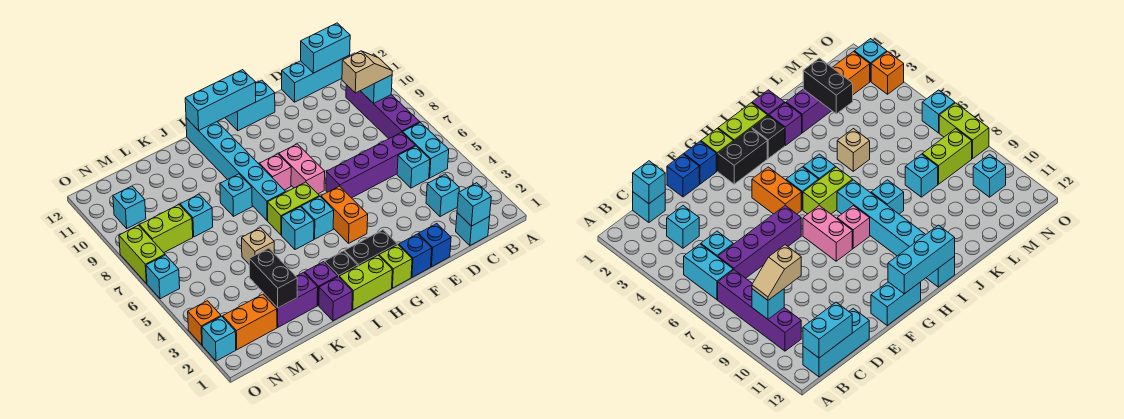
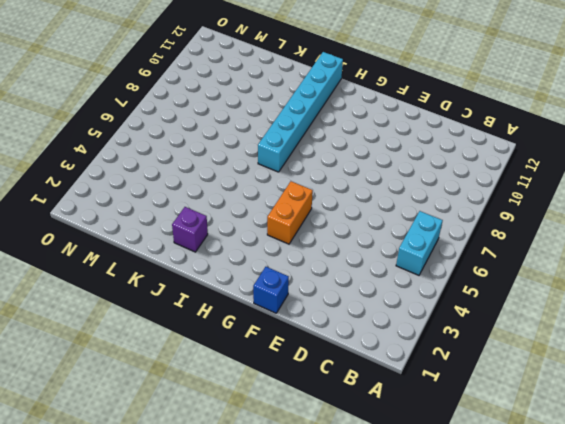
none -> purple brick B7:B10 level 1
none -> cyan brick B12:D12 level 1
none -> cyan brick C1 level 1
none -> cyan brick C3 level 1

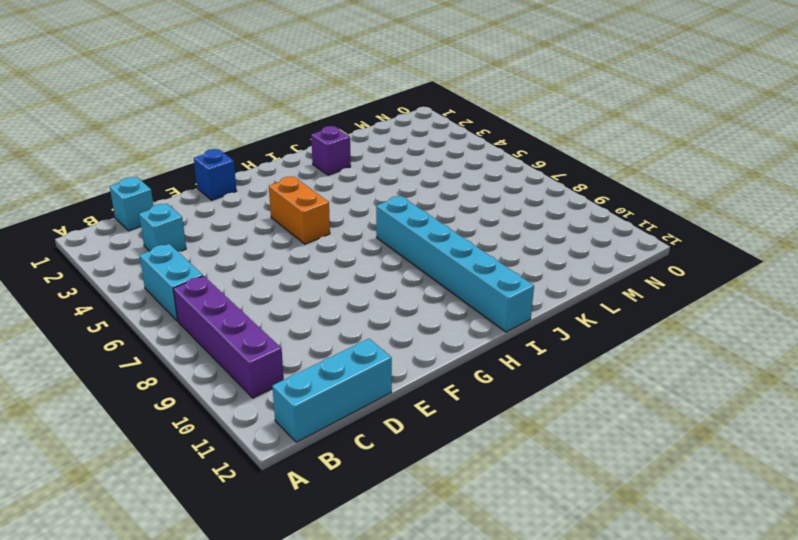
none -> cyan brick C5 level 1
none -> purple brick C6:F6 level 1
none -> blue brick E1 level 1
none -> cyan brick F12:G12 level 1

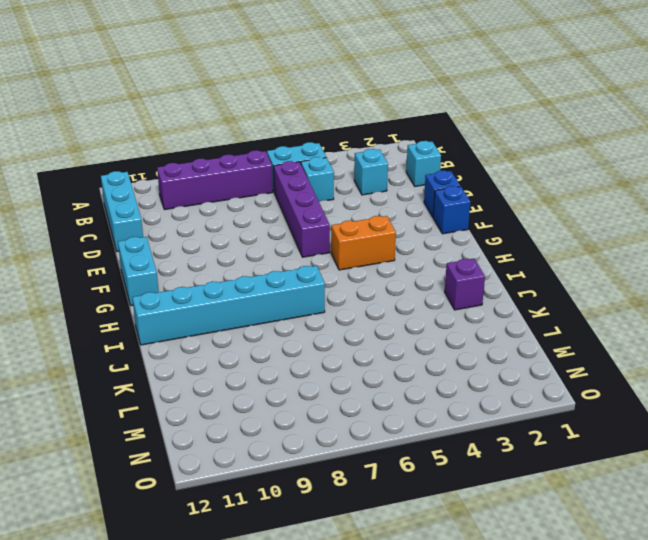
none -> lime brick G1 level 1
none -> black brick G2:H2 level 1
none -> pink brick G7:G8 level 1
none -> lime brick H1:I1 level 1

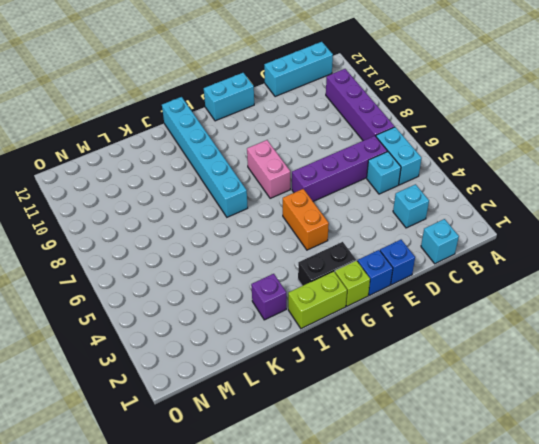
none -> cyan brick H5 level 1
none -> lime brick H6:I6 level 1
none -> pink brick H8 level 1
none -> black brick I2 level 1

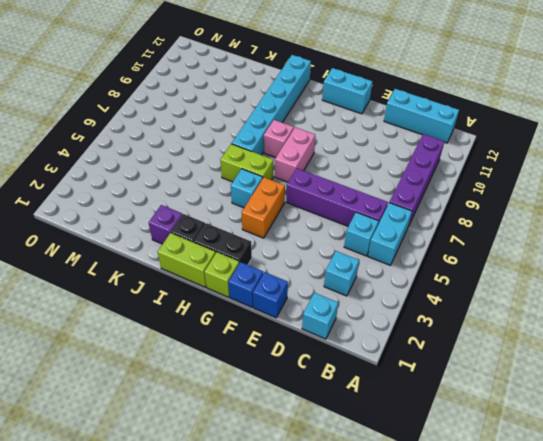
none -> cyan brick I5 level 1
none -> purple brick J1 level 1
none -> cyan brick J8 level 1
none -> purple brick K2:L2 level 1

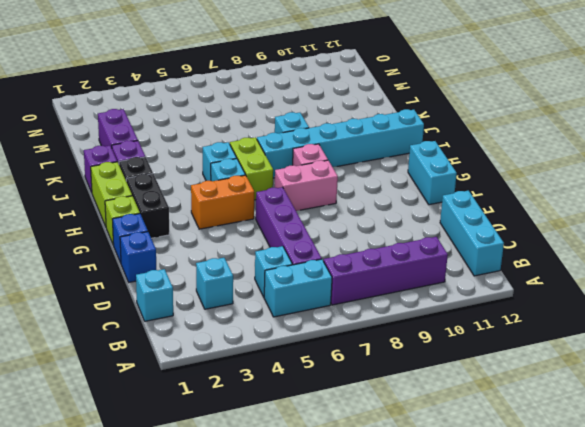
none -> tan brick K5 level 1
none -> cyan brick L8 level 1
none -> orange brick M2:N2 level 1
none -> lime brick M8:N8 level 1

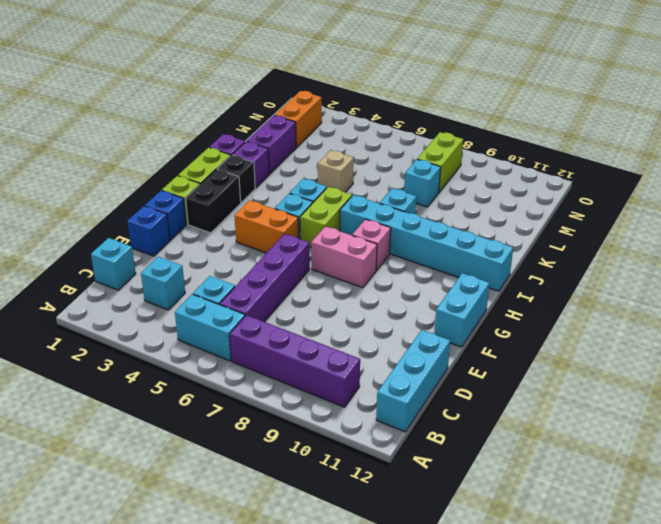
none -> cyan brick N10 level 1
none -> cyan brick O2 level 1
none -> orange brick O3 level 1
none -> cyan brick O6 level 1

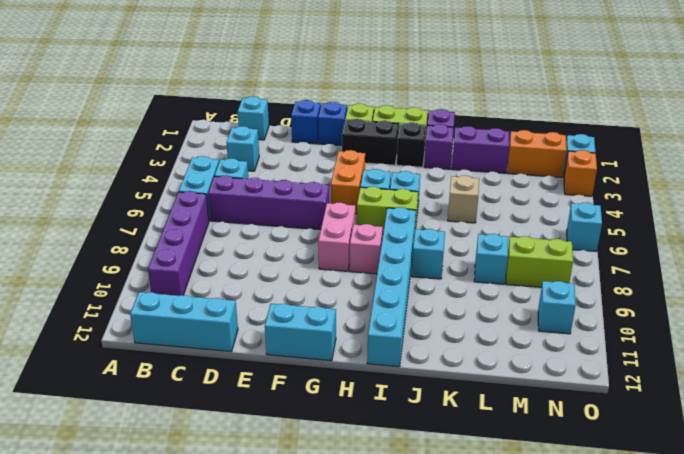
none -> lime brick O7:O8 level 1
none -> cyan brick B9 level 2
none -> cyan brick B12:C12 level 2
none -> cyan brick C1 level 2

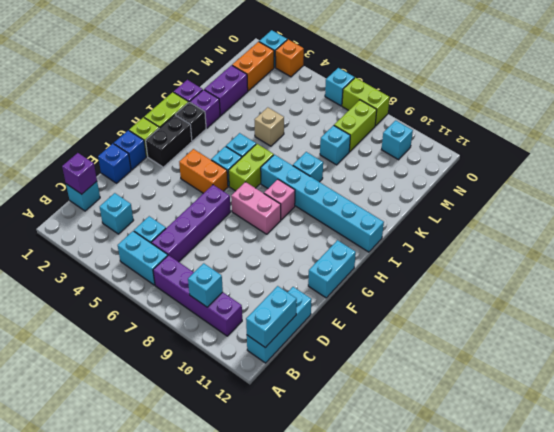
purple brick C1 level 2 -> cyan brick C1 level 2
none -> cyan brick G12:I12 level 2
none -> black brick L2:L3 level 2
none -> tan slope B9:C9 level 3 top C

